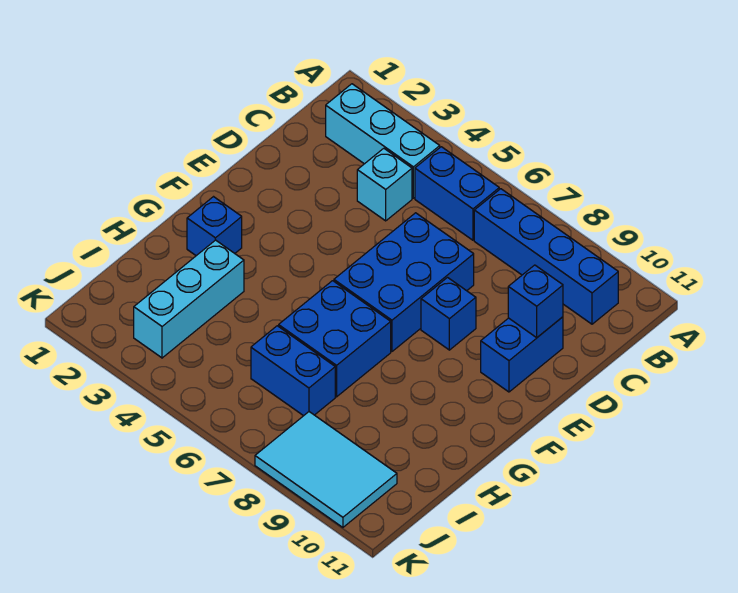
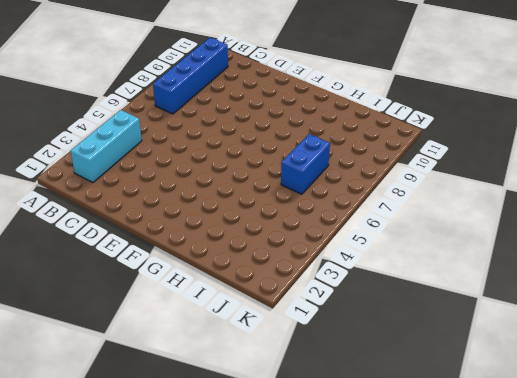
none -> blue brick B5:B6 level 1
none -> cyan brick C4 level 1
none -> blue brick D6:F7 level 1

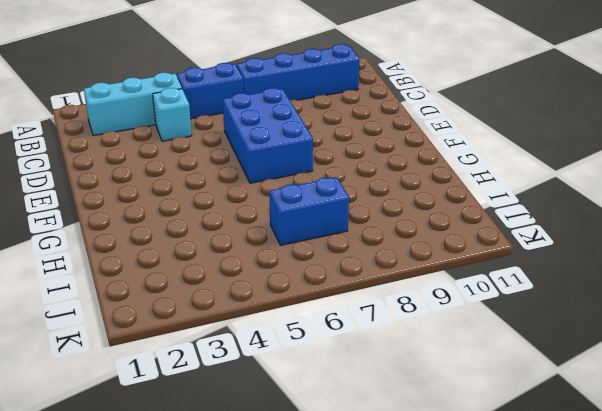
none -> blue brick D10:E10 level 1
none -> blue brick E8 level 1
none -> blue brick G2 level 1

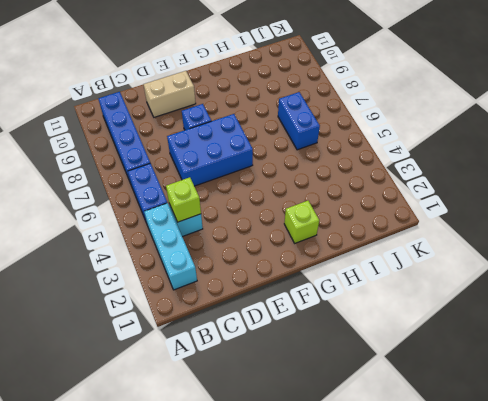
lime brick C4 level 2 -> none
tan brick D10:E10 level 1 -> blue brick D10:E10 level 1
lime brick G2 level 1 -> blue brick G2 level 1
none -> blue brick G6:H7 level 1
none -> cyan brick H3:J3 level 1
none -> cyan tile J8:K10 level 1

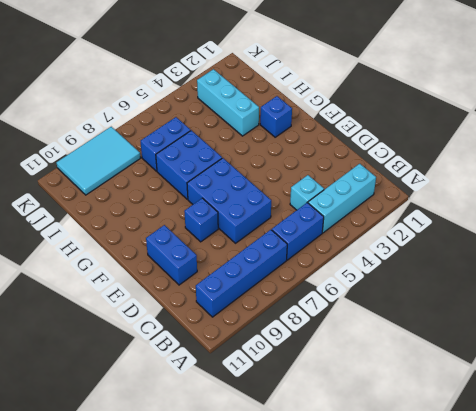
none -> blue brick D10 level 2

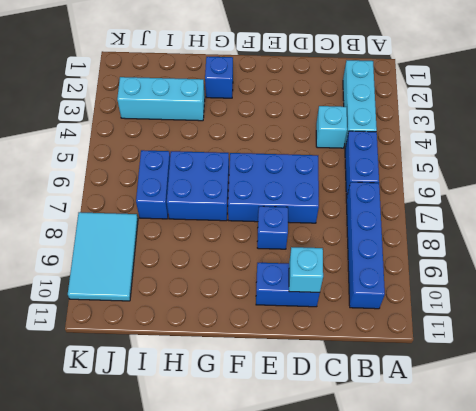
cyan brick D10 level 2 -> blue brick D10 level 2

